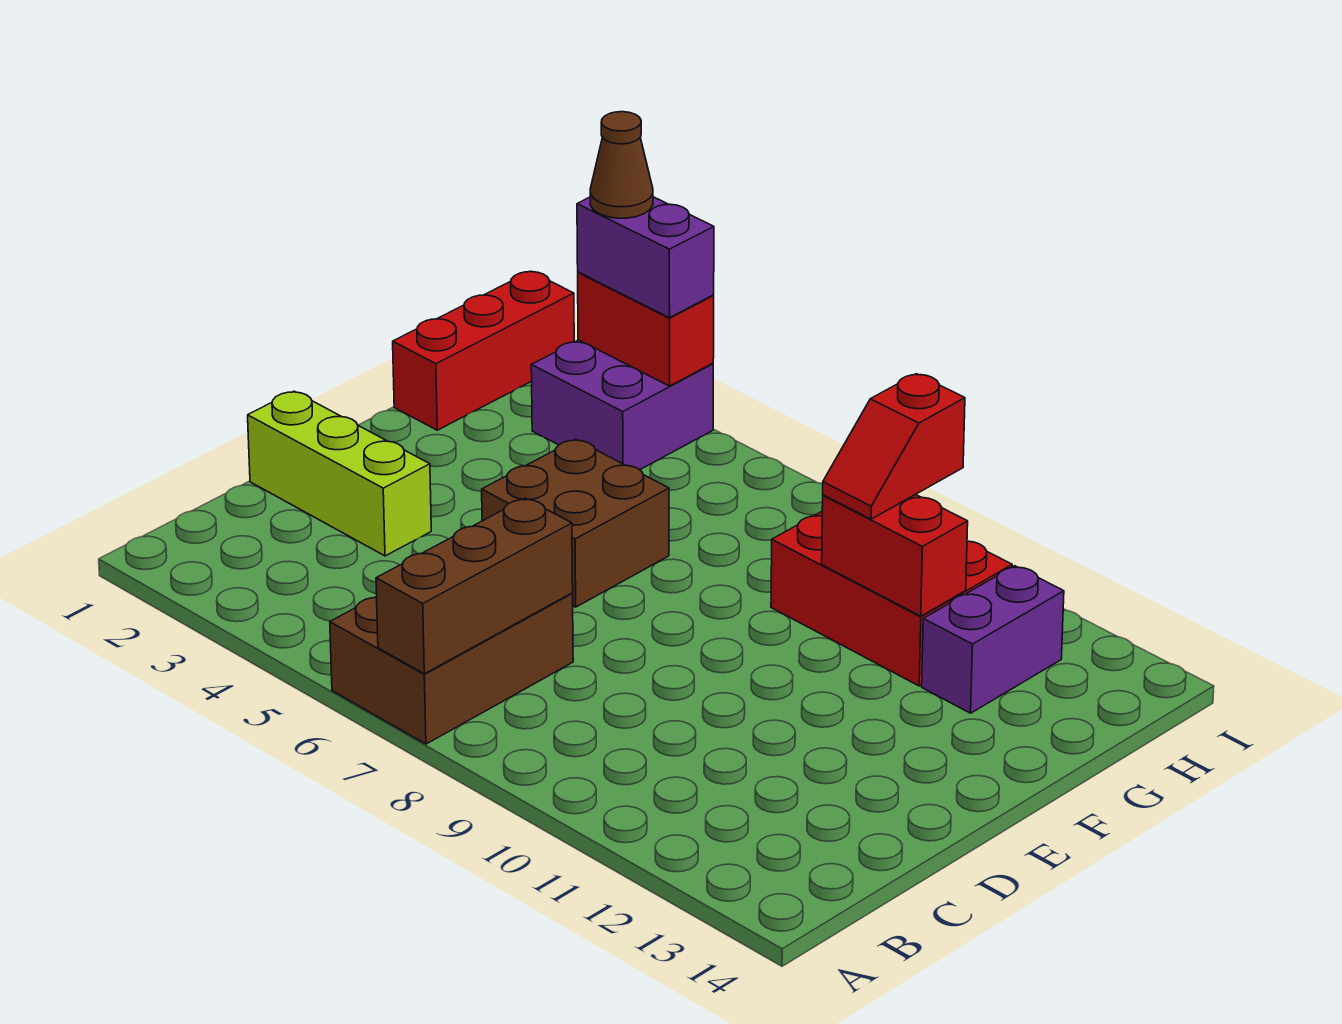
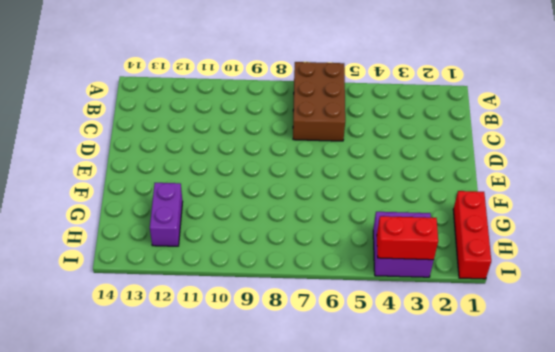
none -> lime brick D1:D3 level 1
none -> brown brick E5:F6 level 1
none -> red brick G9:H11 level 1

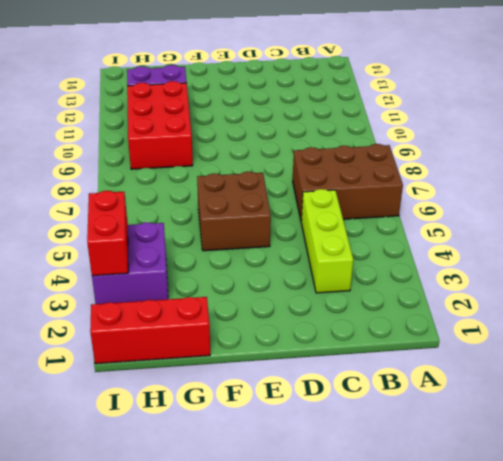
lime brick C3:C5 level 1 -> lime brick D1:D3 level 1
none -> brown brick A7:C7 level 2
none -> red brick G10:G11 level 2
none -> red slope G10:H10 level 3 top H

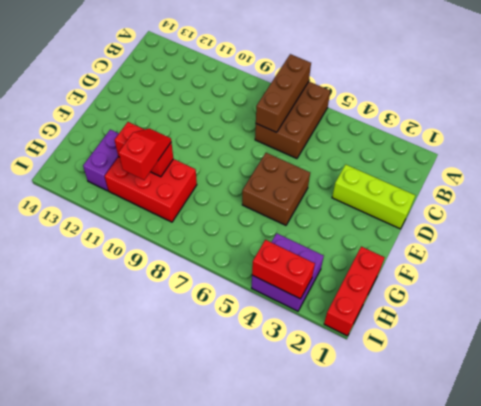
none -> purple brick I3:I4 level 3
none -> brown cone I3 level 4

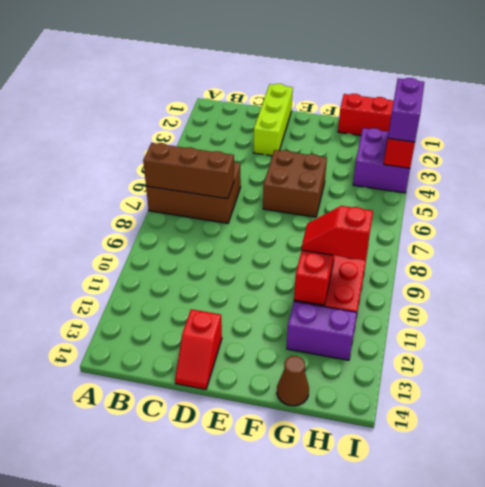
red slope D13:D14 level 1 top 13 -> none
brown cone G14 level 1 -> brown cone I3 level 4

